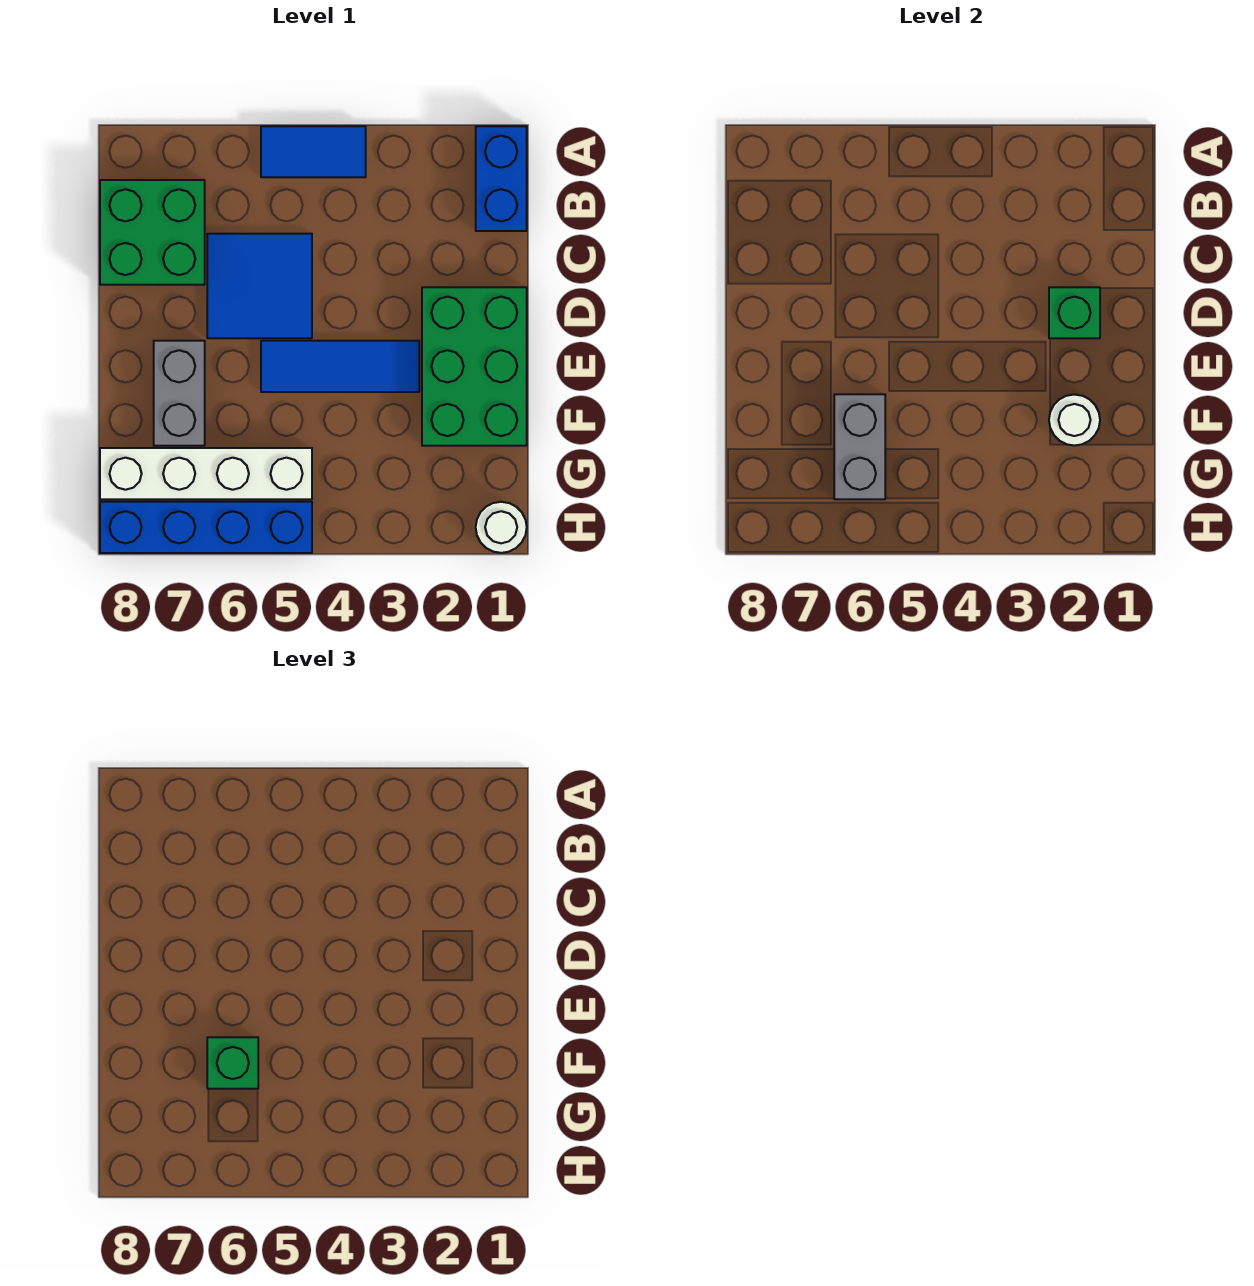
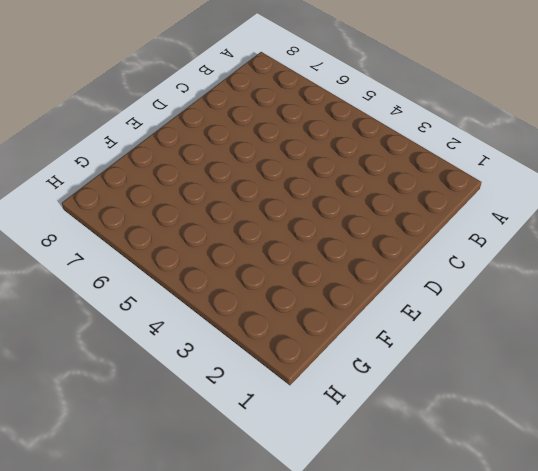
none -> blue brick A1:B1 level 1
none -> blue tile A4:A5 level 1
none -> green brick B7:C8 level 1

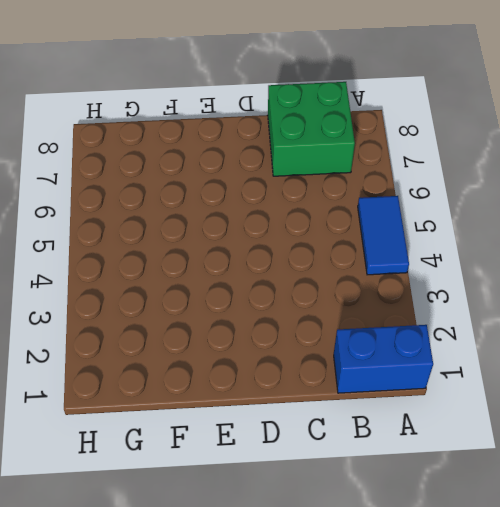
none -> blue tile C5:D6 level 1
none -> green brick D1:F2 level 1
none -> blue tile E3:E5 level 1

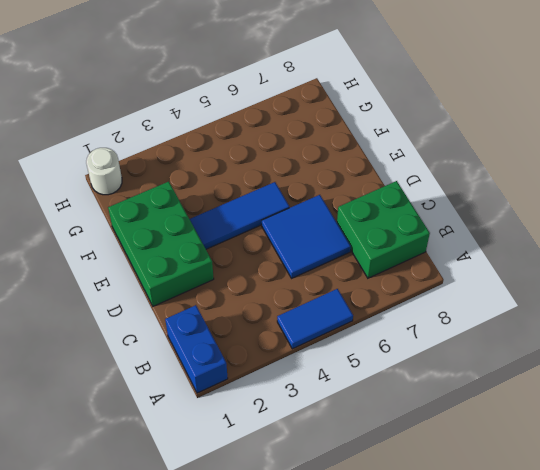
none -> grey brick E7:F7 level 1
none -> white brick G5:G8 level 1
none -> blue brick H5:H8 level 1

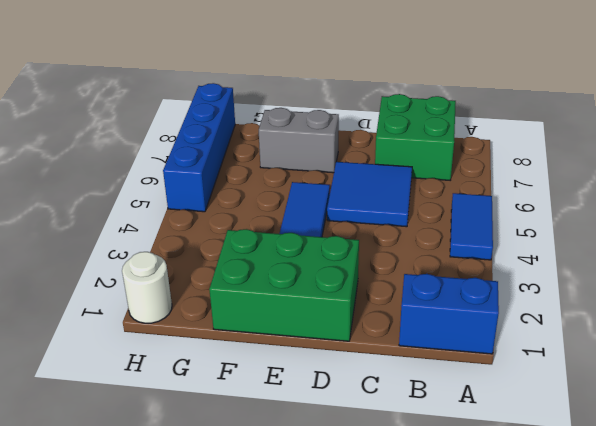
none -> white brick G5:G8 level 1
none -> green brick D2 level 2
none -> white round brick F2 level 2

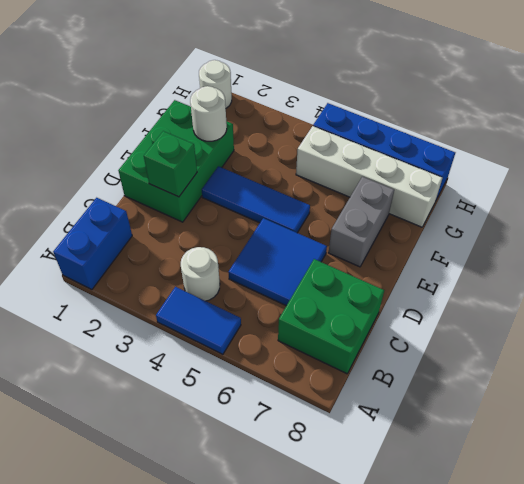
white round brick B4 level 1 -> none
none -> grey brick F6:G6 level 2
none -> green brick F6 level 3

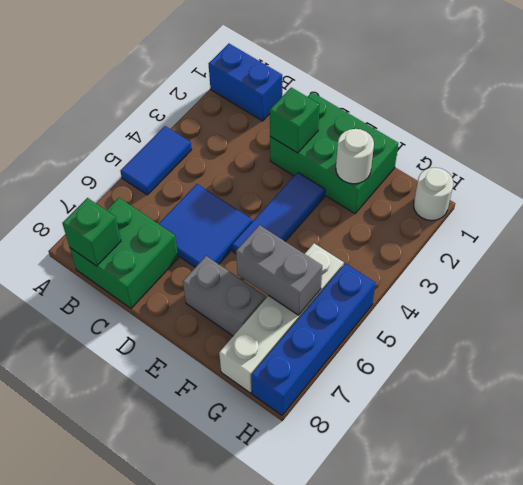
green brick B8 level 2 -> green brick F6 level 3

